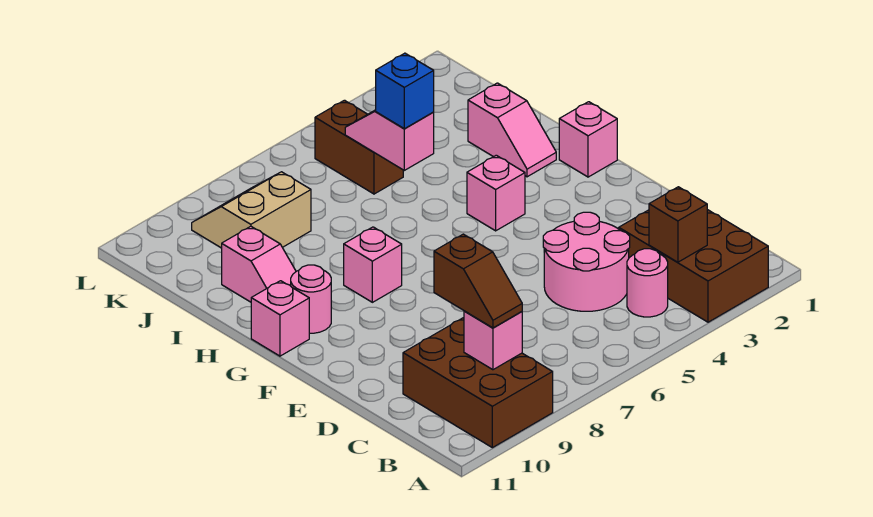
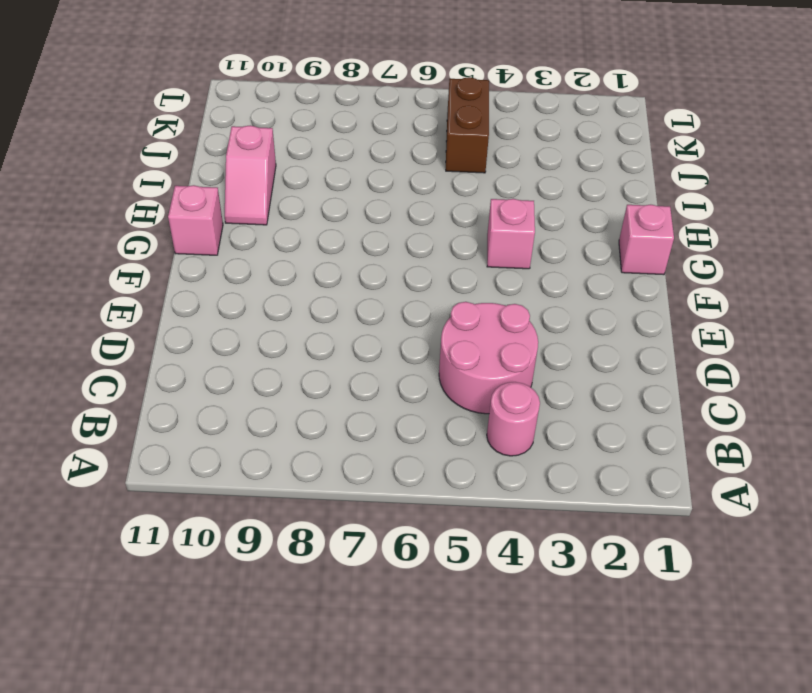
none -> brown brick A2:C3 level 1
none -> brown brick A9:C10 level 1
none -> pink brick G8 level 1

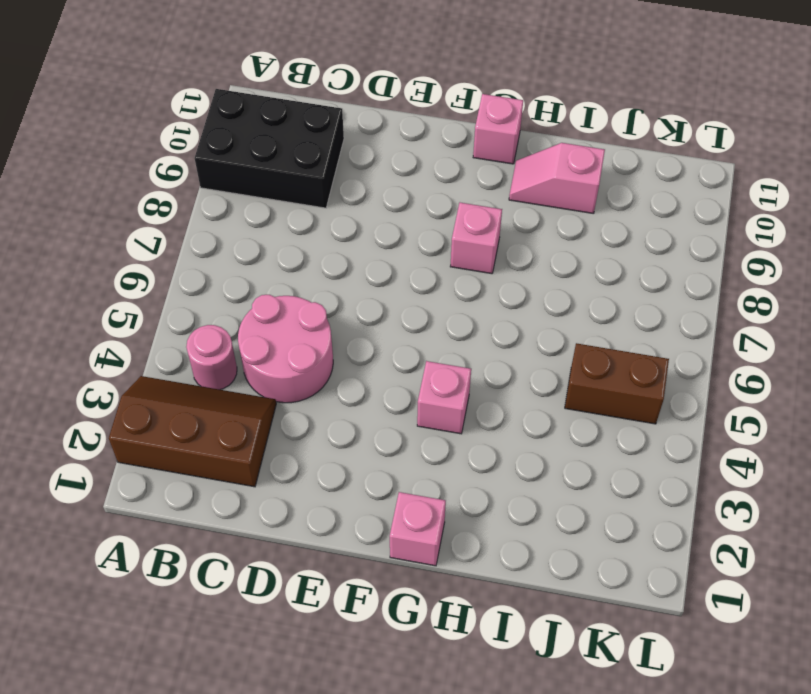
brown slope A2:C3 level 1 top 2 -> brown brick A2:C3 level 1
black brick A9:C10 level 1 -> brown brick A9:C10 level 1
none -> pink round brick G10 level 1
none -> pink slope H2:I2 level 1 top I
none -> tan slope J8:K9 level 1 top J

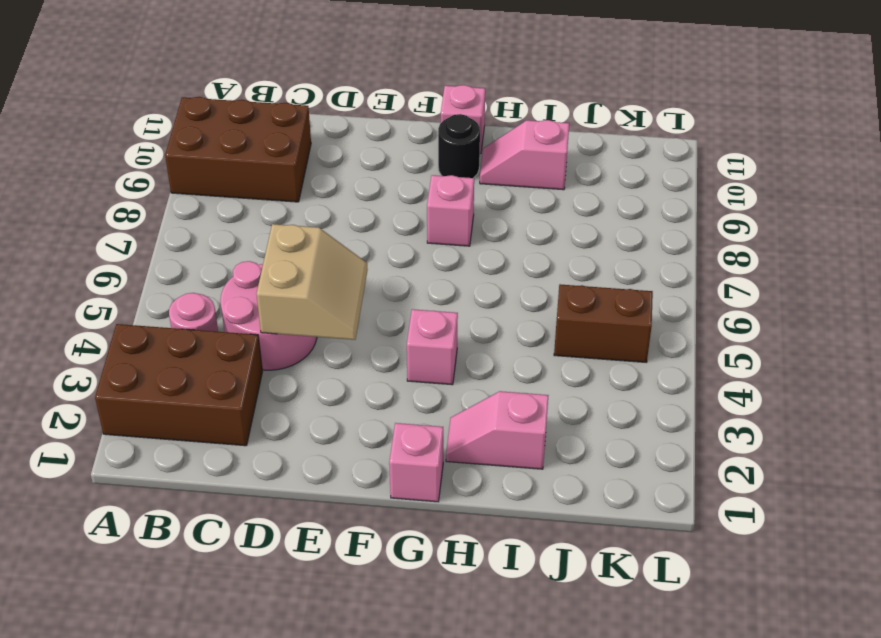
tan slope D4:E5 level 2 top D -> tan slope J8:K9 level 1 top J
black round brick G10 level 1 -> pink round brick G10 level 1
none -> brown brick B3 level 2
none -> pink brick B9 level 2
none -> pink slope I5:J5 level 2 top I

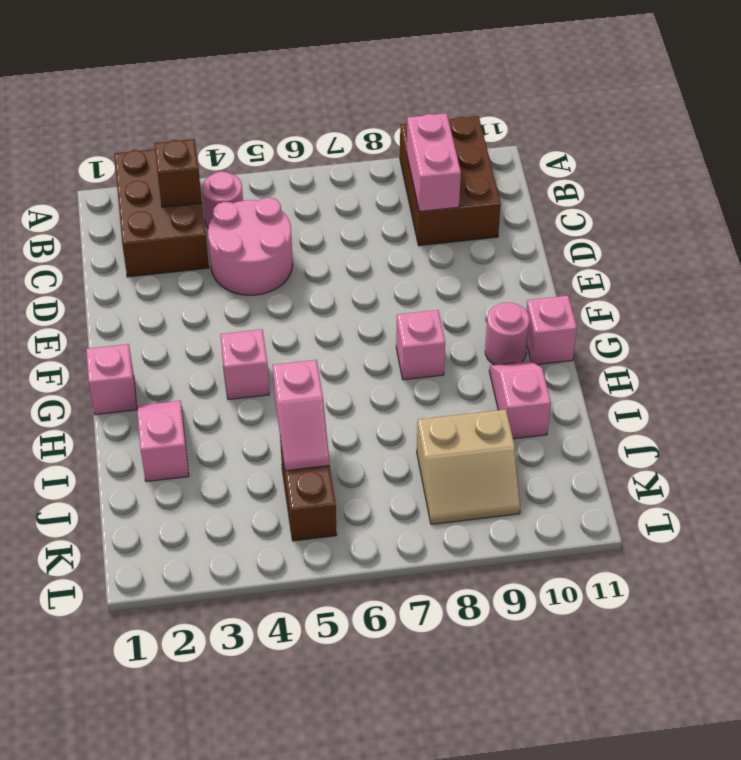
pink brick B9:C9 level 2 -> pink brick B9 level 2
none -> brown slope B9:C9 level 3 top C
none -> blue brick I5 level 3

